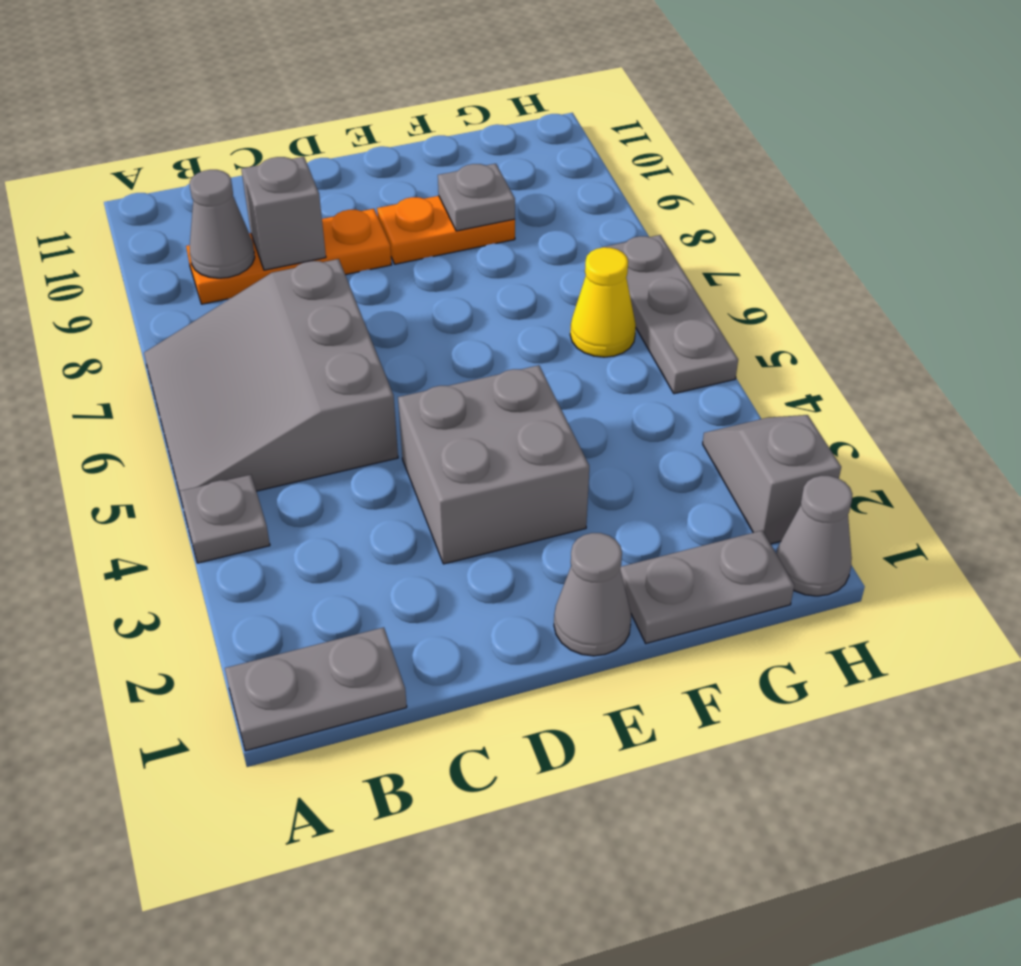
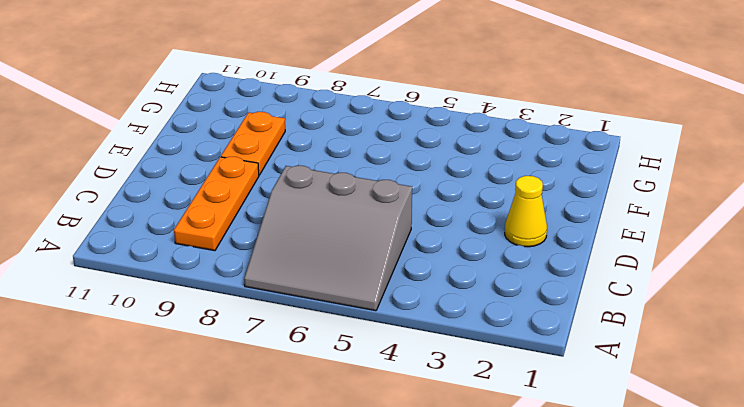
yellow cone D2 level 1 -> yellow cone G6 level 1
none -> grey plate A1:B1 level 1
none -> grey plate A4 level 1
none -> grey brick D3:E4 level 1

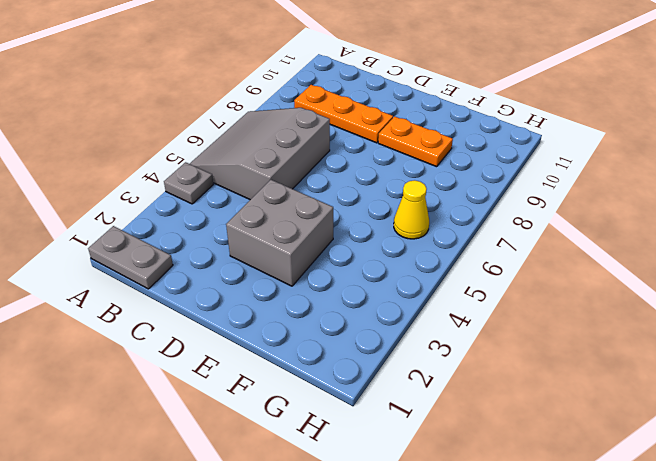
none -> grey cone E1 level 1
none -> grey plate F1:G1 level 1
none -> grey cone H1 level 1

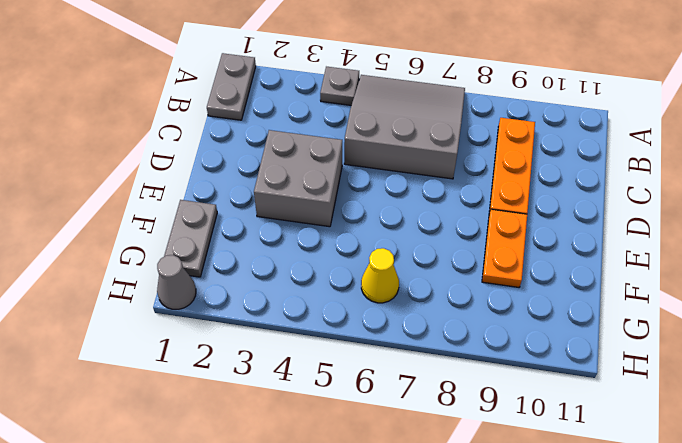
none -> grey cone E1 level 1
none -> grey slope H2:H3 level 1 top 2
none -> grey plate H5:H7 level 1

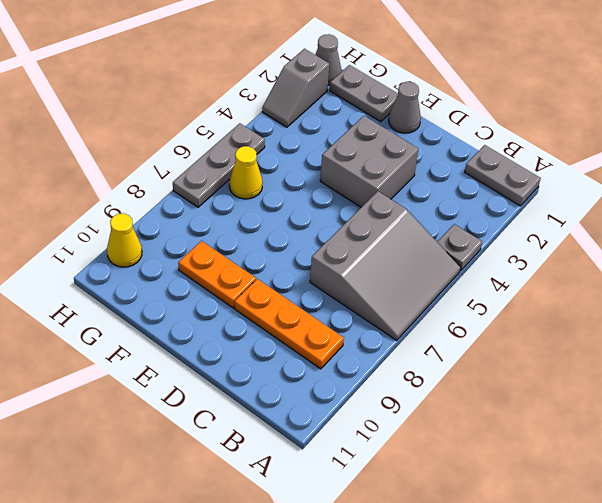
yellow cone H10 level 1 -> none
none -> grey cone B9 level 2
none -> grey brick C9 level 2
none -> grey plate F9 level 2

